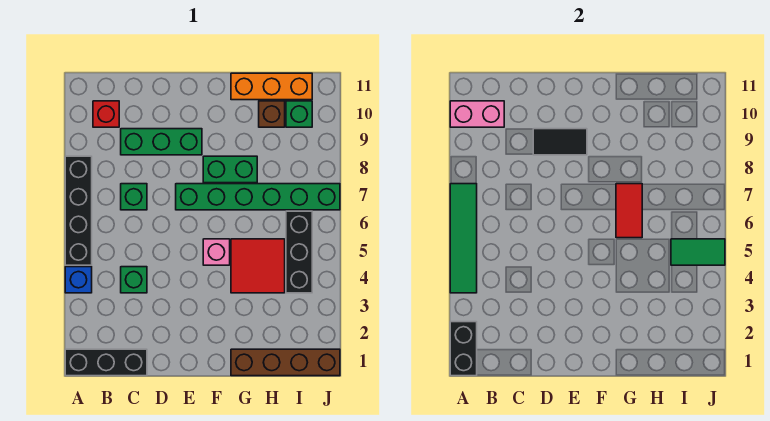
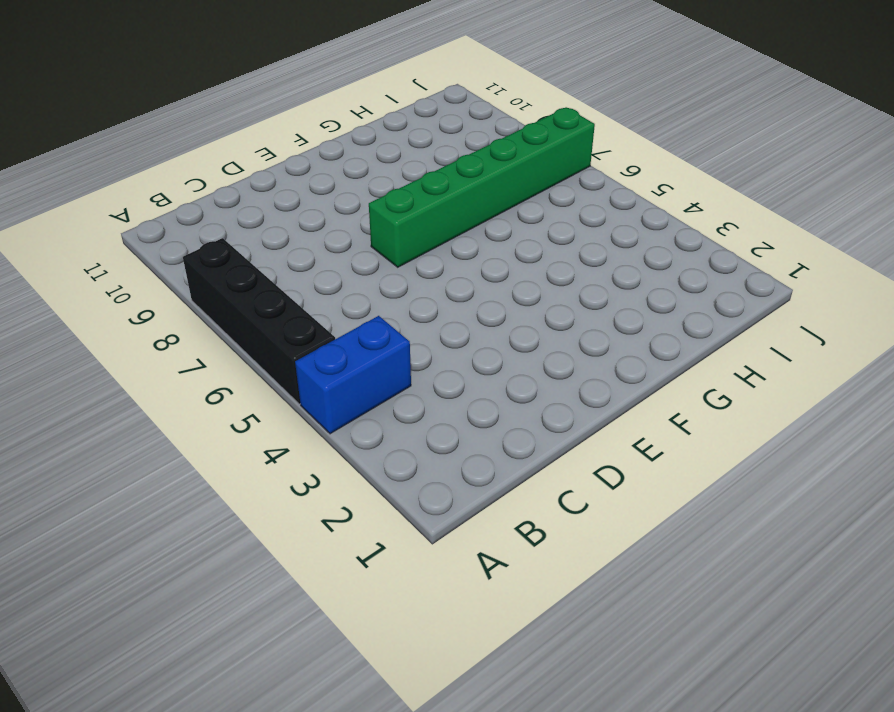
blue brick A4:B4 level 1 -> blue brick A4 level 1
none -> black brick A1:C1 level 1
none -> red brick B10 level 1
none -> green brick C4 level 1

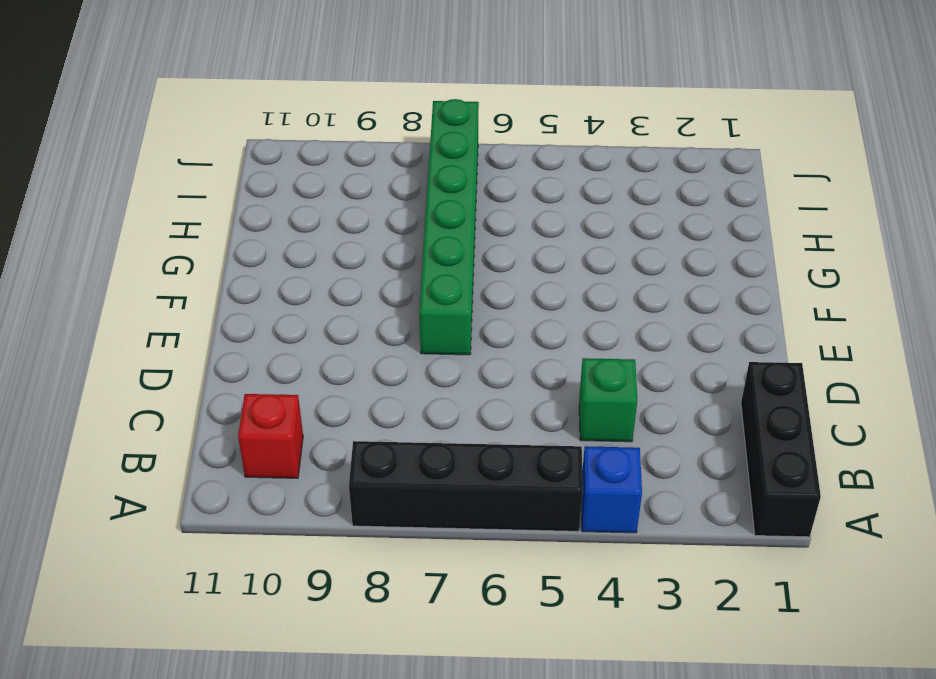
none -> green brick C7 level 1
none -> green brick C9:E9 level 1
none -> pink brick F5 level 1

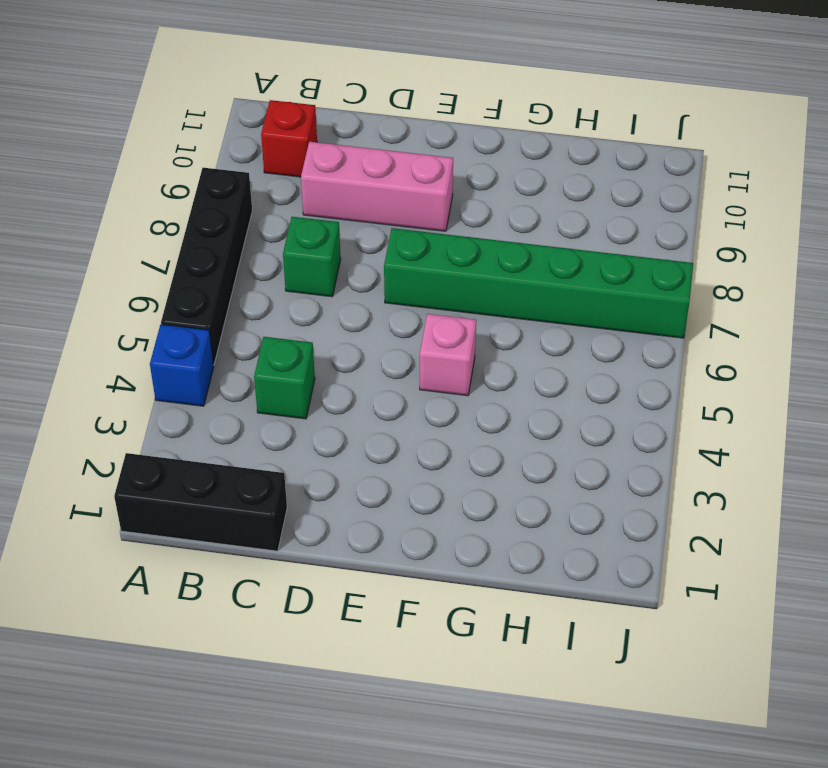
pink brick C9:E9 level 1 -> green brick C9:E9 level 1
none -> green brick F8:G8 level 1
none -> brown brick G1:J1 level 1
none -> red tile G4:H5 level 1

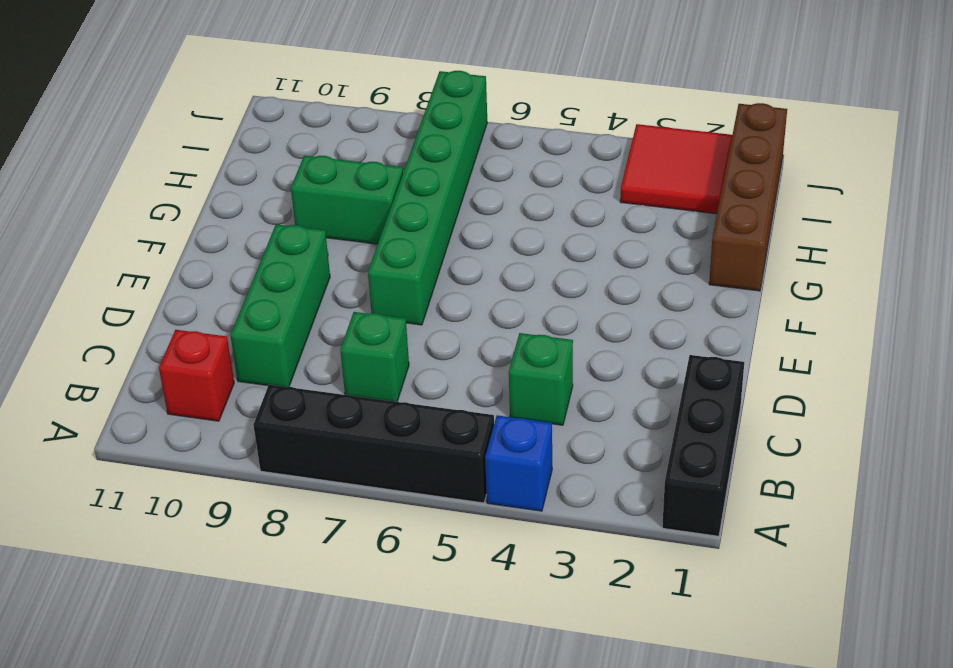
green brick G8:G9 level 1 -> green brick F8:G8 level 1
red tile I2:J3 level 1 -> red tile G4:H5 level 1
none -> pink brick F5 level 1
none -> orange brick G11:I11 level 1
none -> brown brick H10 level 1

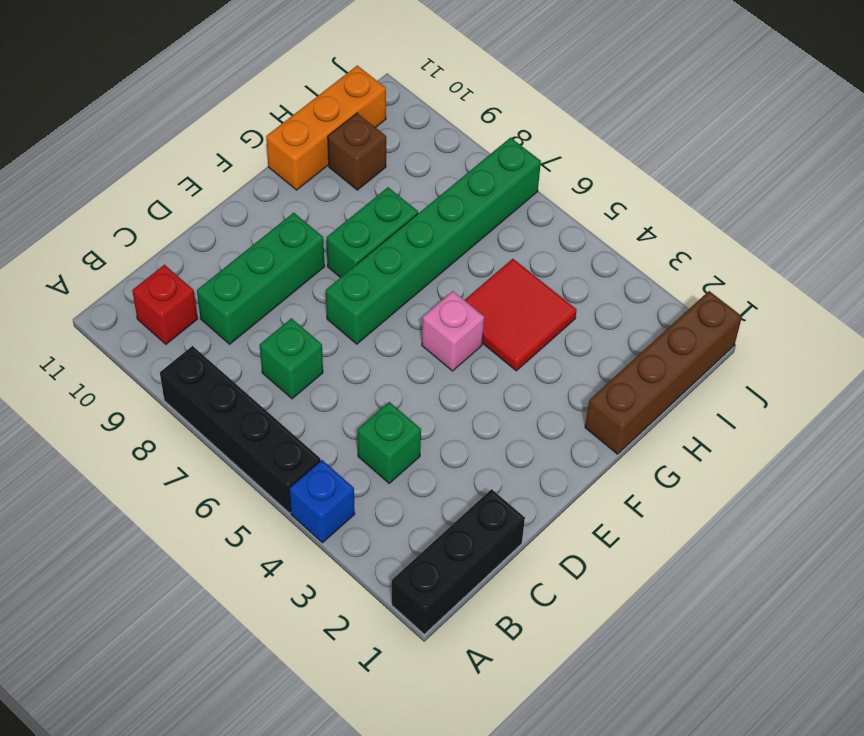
none -> black brick I4:I6 level 1
none -> green brick I10 level 1
none -> black brick A1:A2 level 2

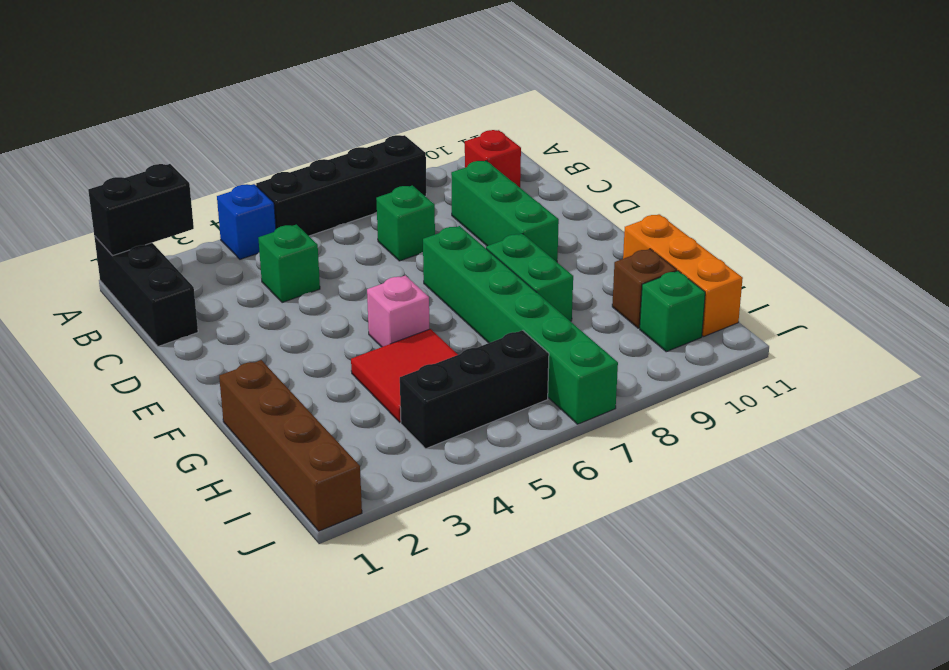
none -> green tile A4:A7 level 2
none -> pink brick A10:B10 level 2
none -> black tile D9:E9 level 2

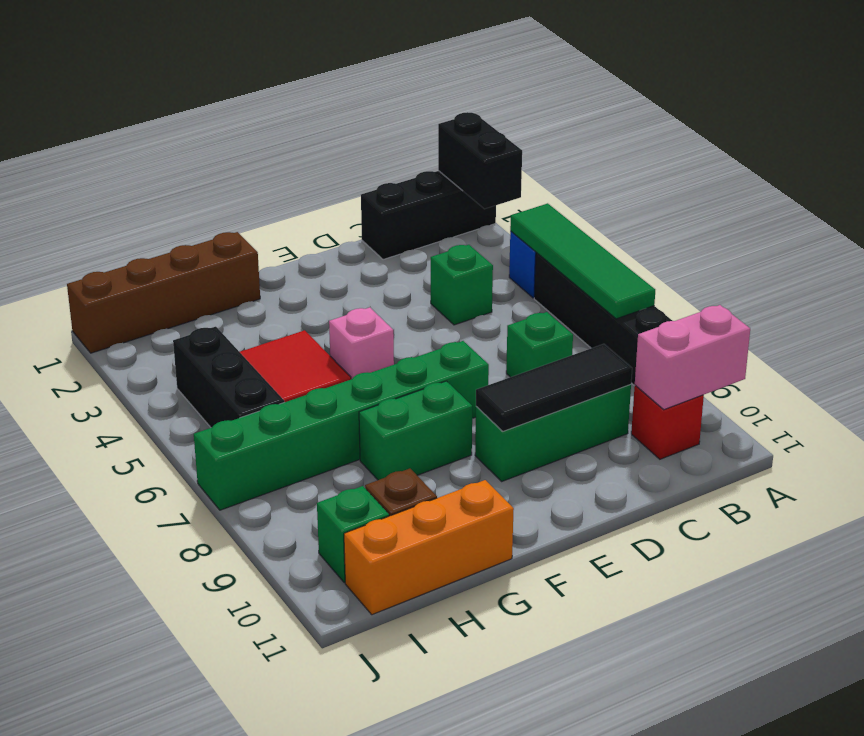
black tile C9:E9 level 2 -> black tile D9:E9 level 2
none -> red tile G6:G7 level 2
none -> green tile I5:J5 level 2

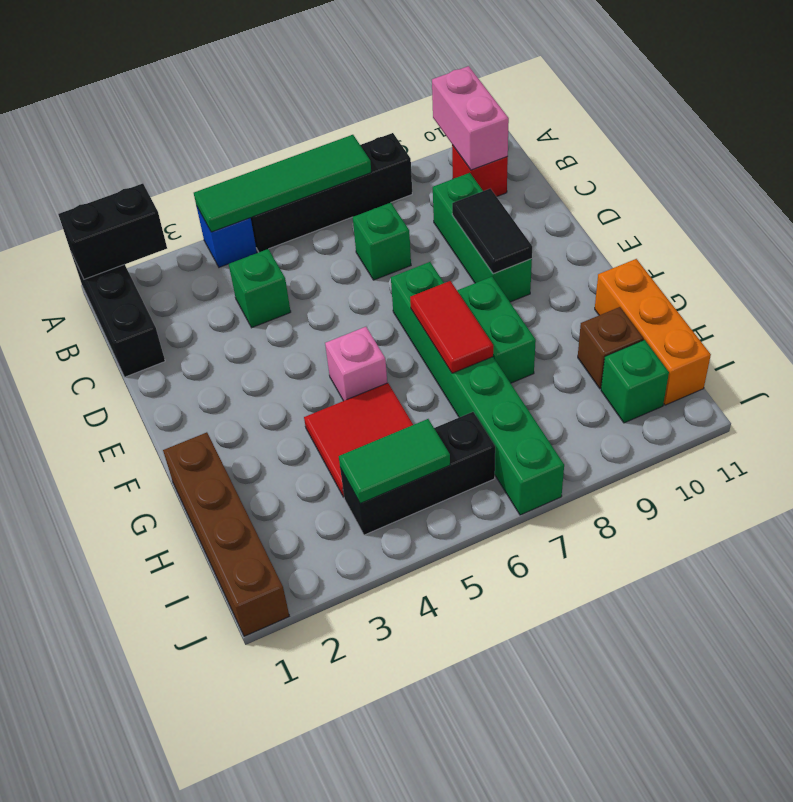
red tile F7:G7 level 2 -> red tile G6:G7 level 2
green tile I4:I5 level 2 -> green tile I5:J5 level 2

